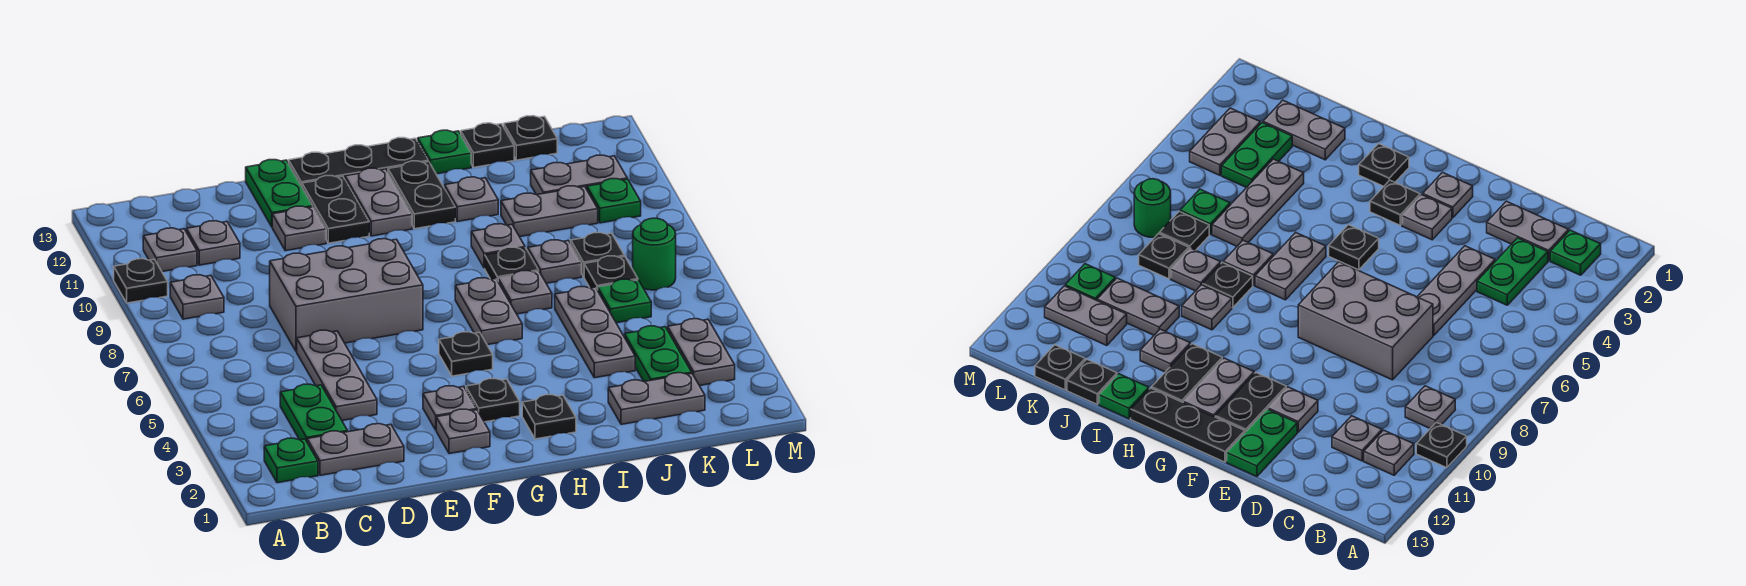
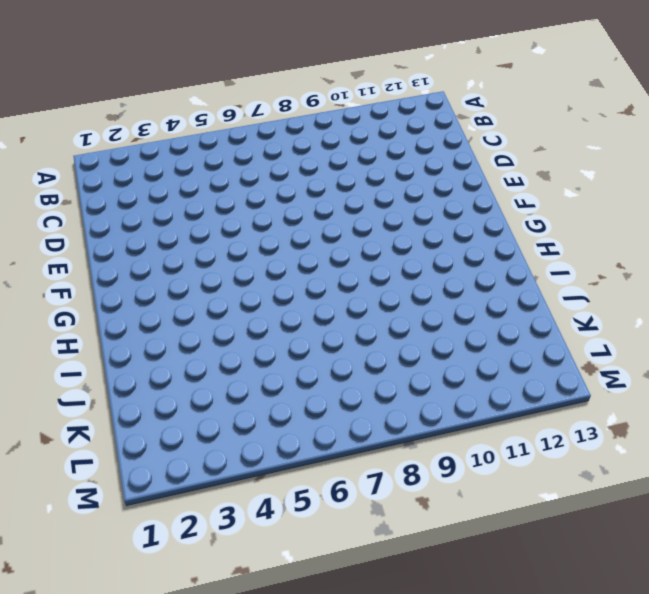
none -> black plate A10 level 1
none -> green plate B2 level 1
none -> grey plate B9 level 1
none -> grey plate B11 level 1

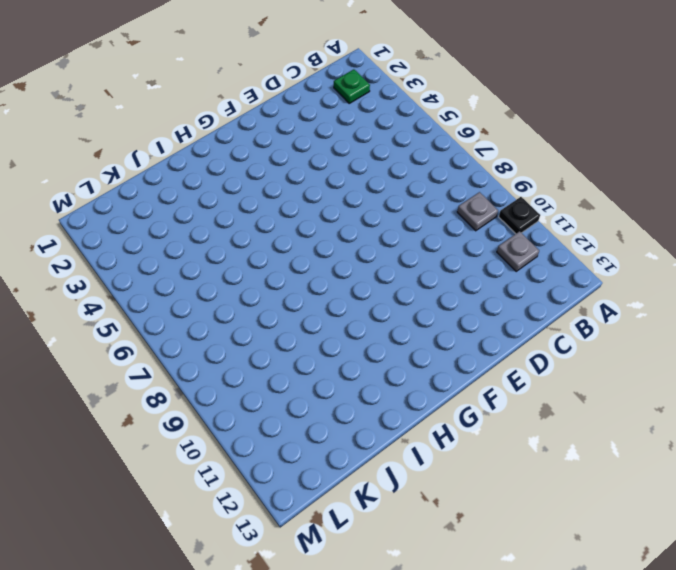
none -> grey plate C2:D2 level 1
none -> green plate C3:C4 level 1
none -> grey plate C11 level 1
none -> grey plate D4:D6 level 1

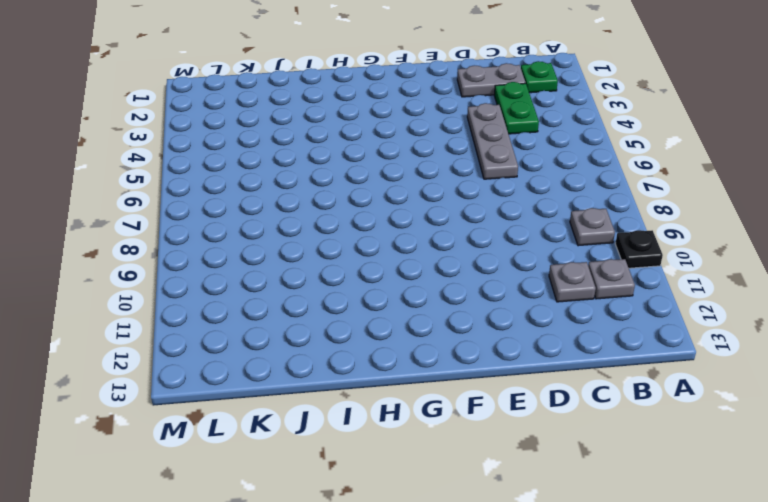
none -> grey brick D7:F8 level 1
none -> grey plate E11 level 1
none -> green plate E12:E13 level 1
none -> grey plate F2 level 1

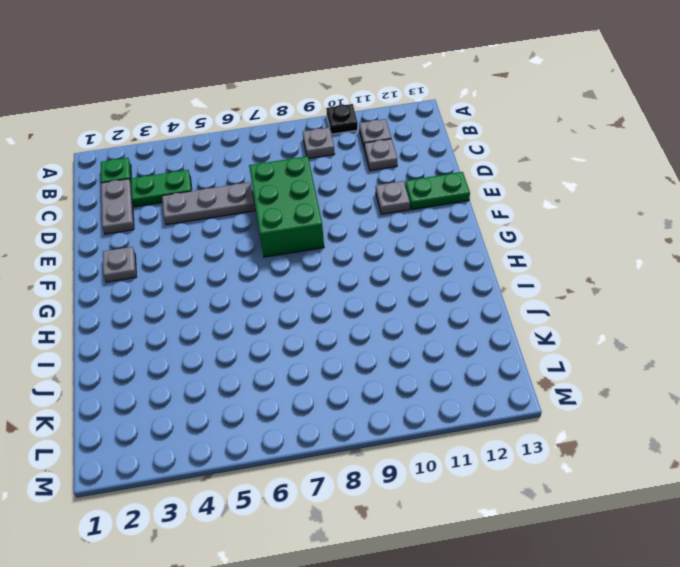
green brick D7:F8 level 1 -> grey brick D7:F8 level 1
none -> grey plate F3 level 1
none -> black plate F11:F12 level 1
none -> black plate F13:H13 level 1
none -> black plate G3 level 1

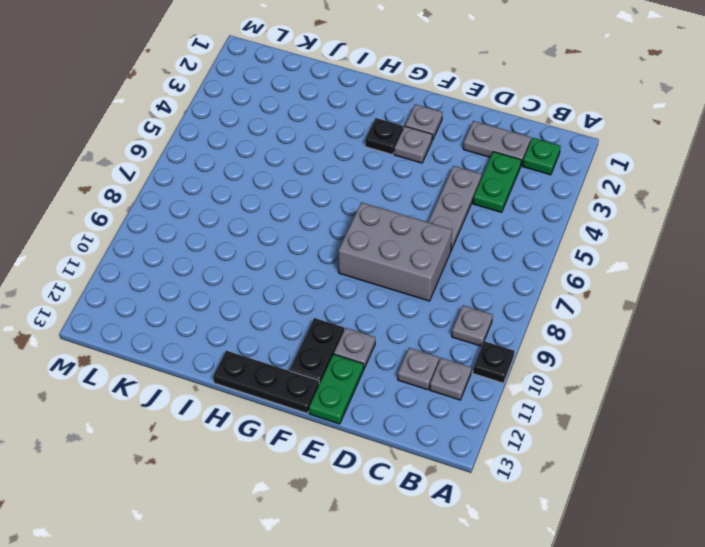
none -> black plate G5 level 1
none -> grey plate G11:G12 level 1
none -> black plate H2 level 1
none -> grey plate H6:H7 level 1

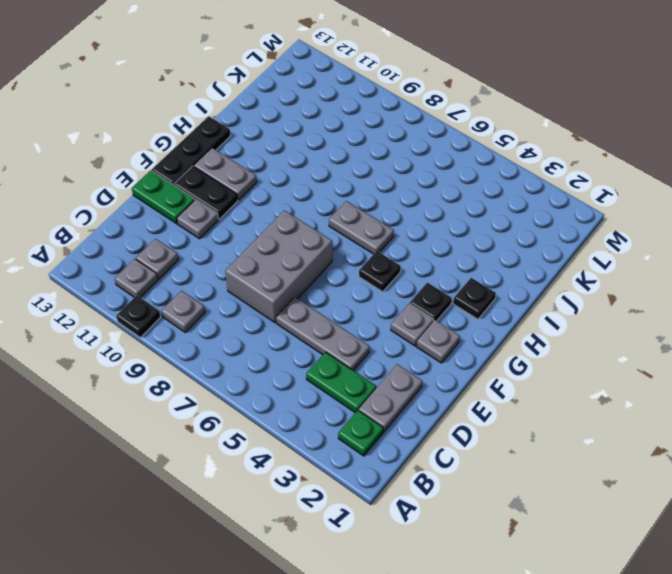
none -> black plate H11:H12 level 1
none -> grey plate I7 level 1
none -> black plate I8 level 1
none -> grey plate I9 level 1

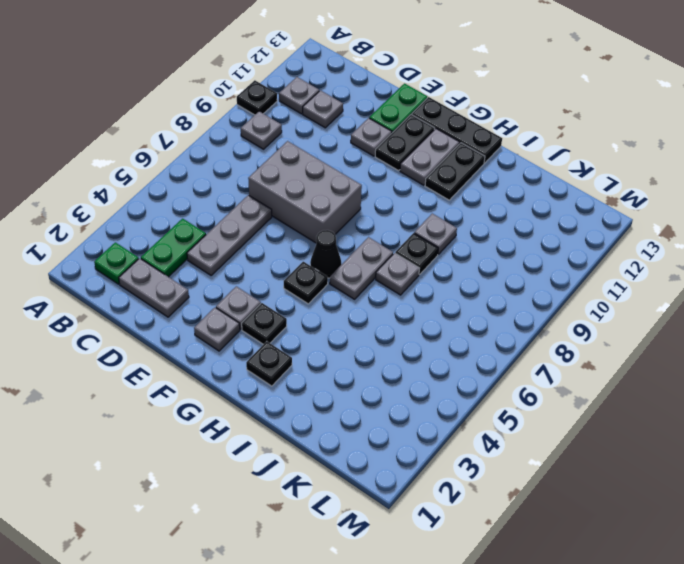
black cone G6 level 1 -> none
none -> grey plate I11 level 1
none -> green plate I13 level 1
none -> grey plate J2:K2 level 1
none -> grey plate J4:J6 level 1

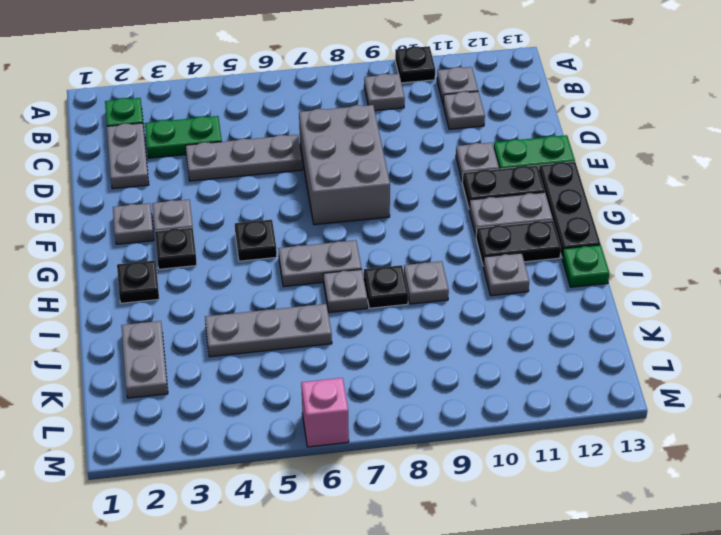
pink brick M6 level 1 -> none
none -> grey plate J8 level 1
none -> grey plate J10:K10 level 1
none -> black plate J13 level 1
none -> green plate K3:K4 level 1

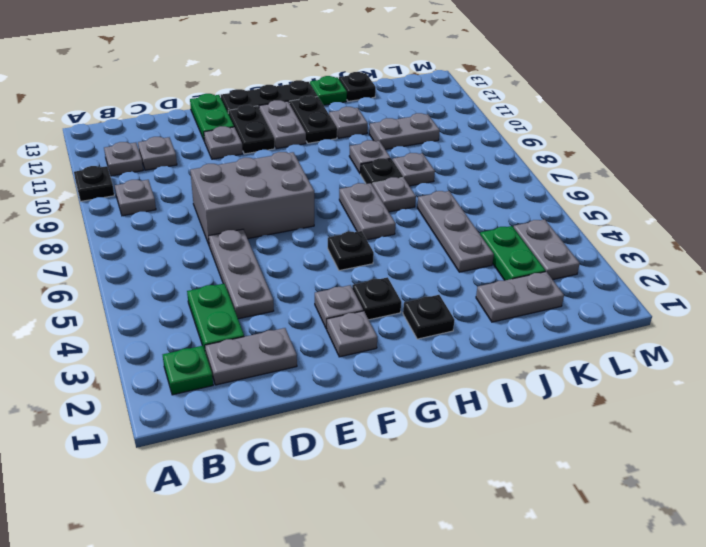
none -> green plate K6 level 1
none -> black plate K7 level 1
none -> black plate K8 level 1
none -> grey plate K11:L11 level 1

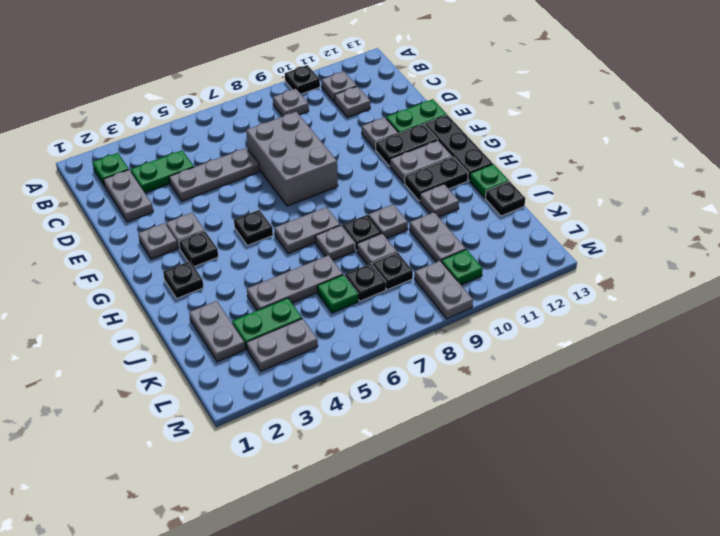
grey plate L9:M9 level 1 -> grey plate K11:L11 level 1
none -> black plate K13 level 1
none -> green round brick L7 level 1

